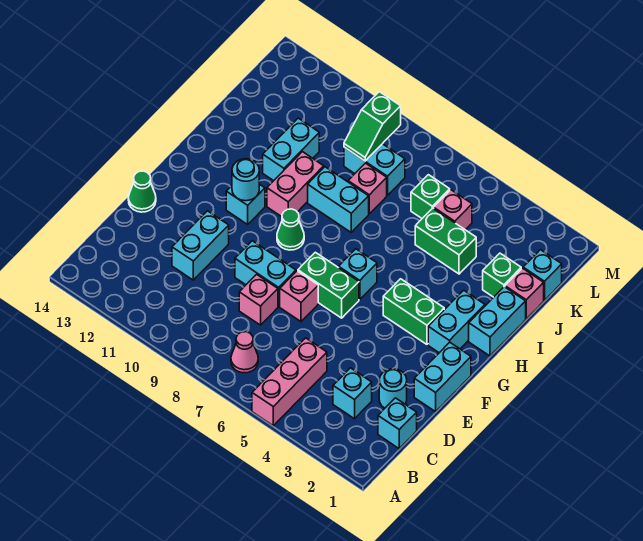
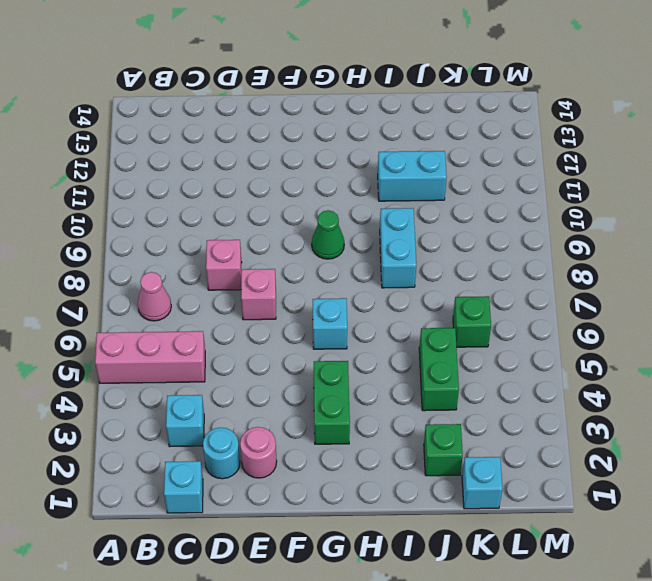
pink round brick E2 level 1 -> none
none -> cyan brick D11:E11 level 1
none -> cyan brick E1:F1 level 1
none -> cyan brick E8:E9 level 1
none -> green cone E14 level 1

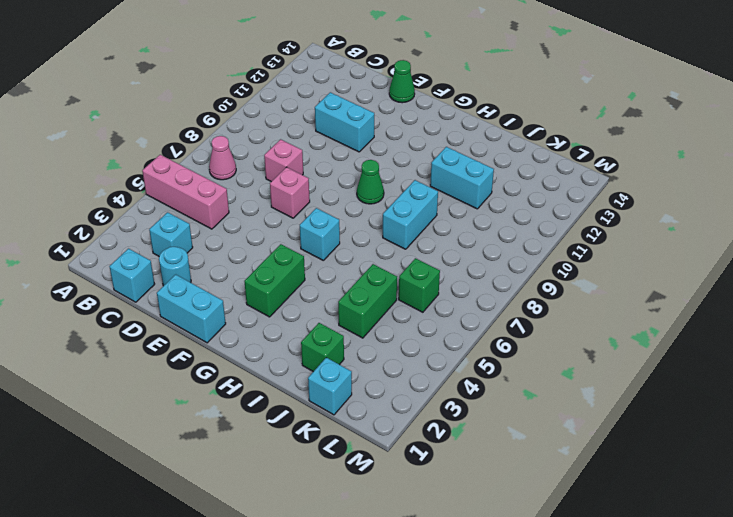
none -> cyan brick E8:E9 level 1
none -> green brick F6:F7 level 1
none -> cyan brick G2:H2 level 1
none -> cyan brick G11 level 1

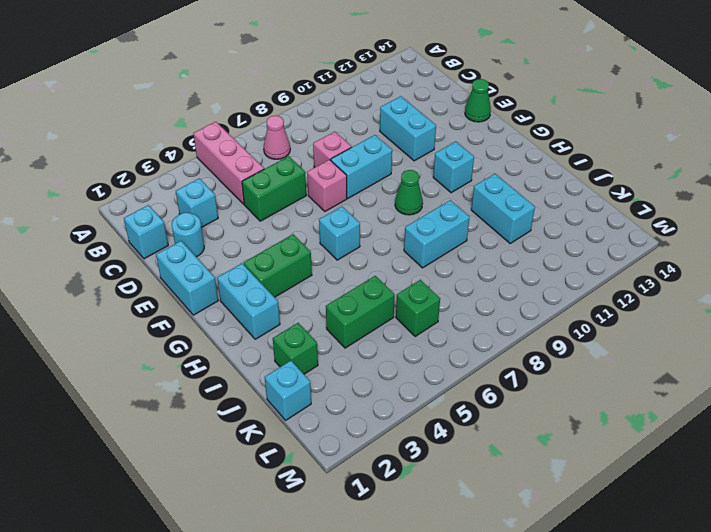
green brick D5:D6 level 1 -> green brick F6:F7 level 1
none -> cyan brick H1:I1 level 1
none -> pink brick H10:I10 level 1
none -> pink brick J1 level 1
none -> pink brick J8 level 1

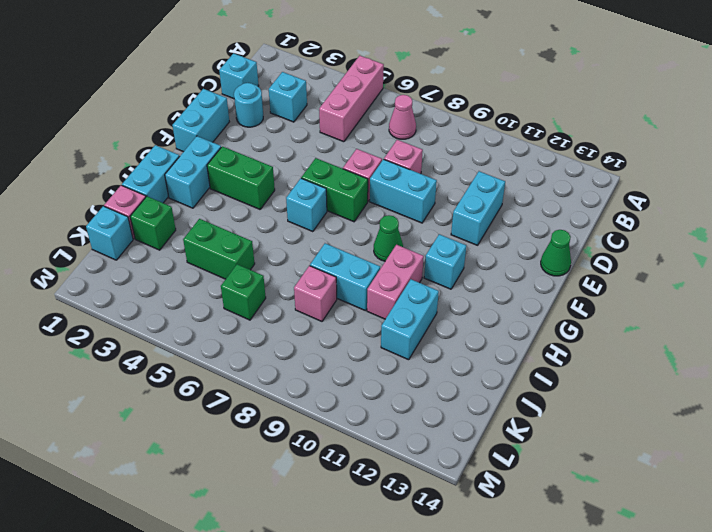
none -> pink brick K5 level 1
none -> cyan brick K8:K9 level 1
none -> cyan round brick G11 level 2
none -> green slope K9:L9 level 2 top L

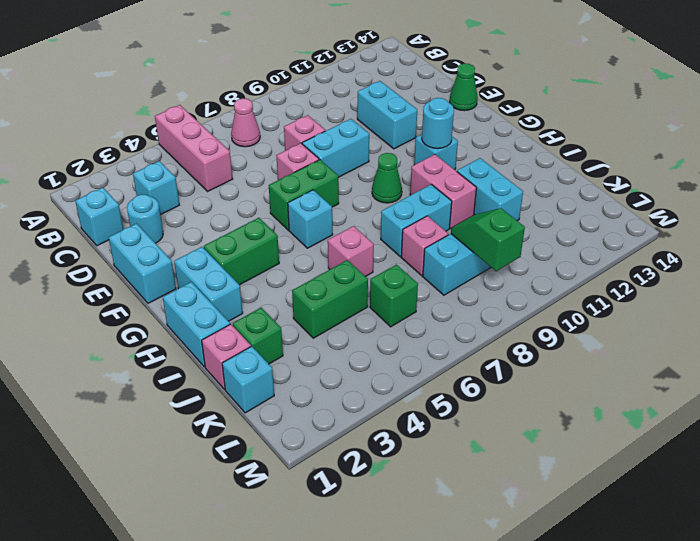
pink brick I6 level 1 -> pink brick K5 level 1

